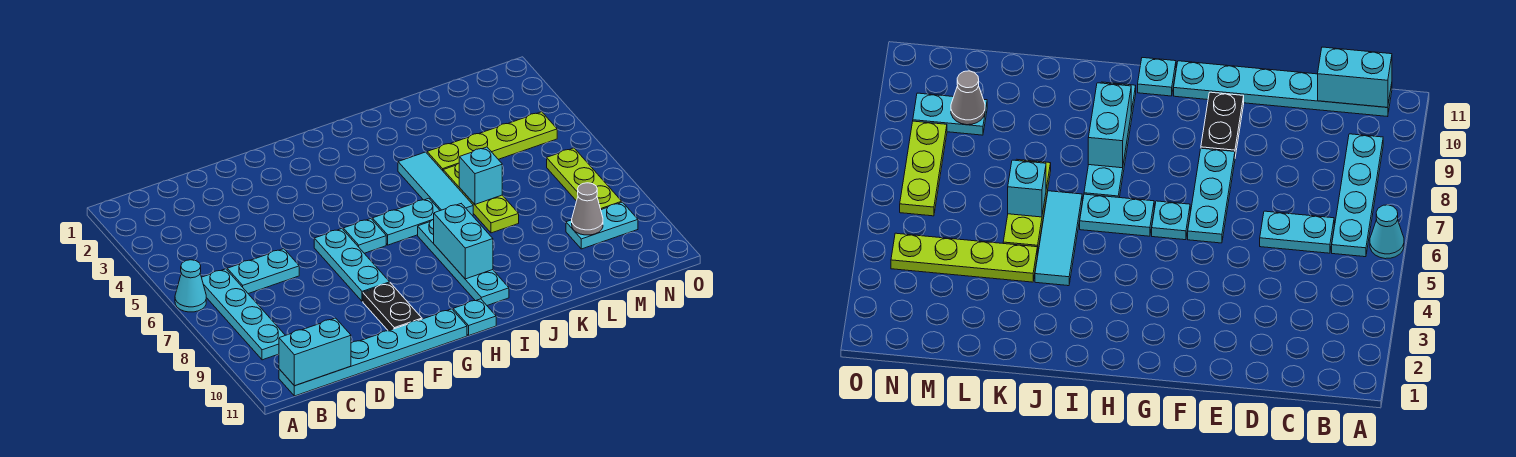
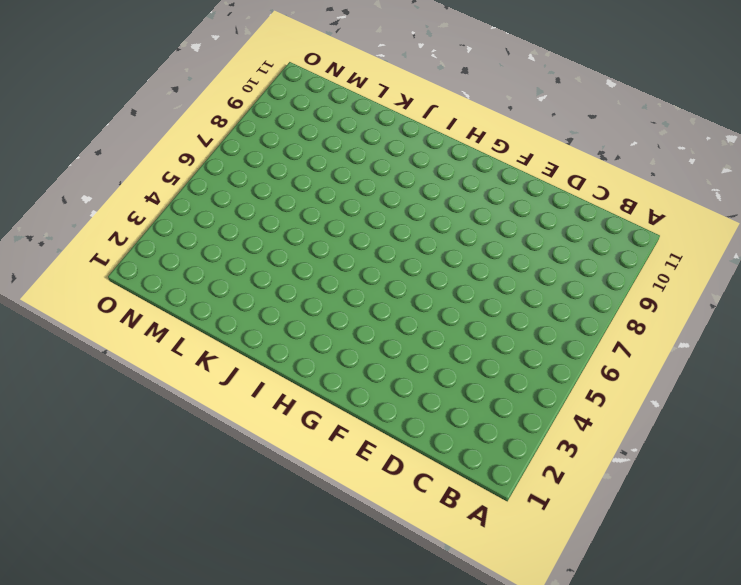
none -> cyan cone A6 level 1
none -> cyan plate B6:B9 level 1
none -> cyan plate B11:G11 level 1

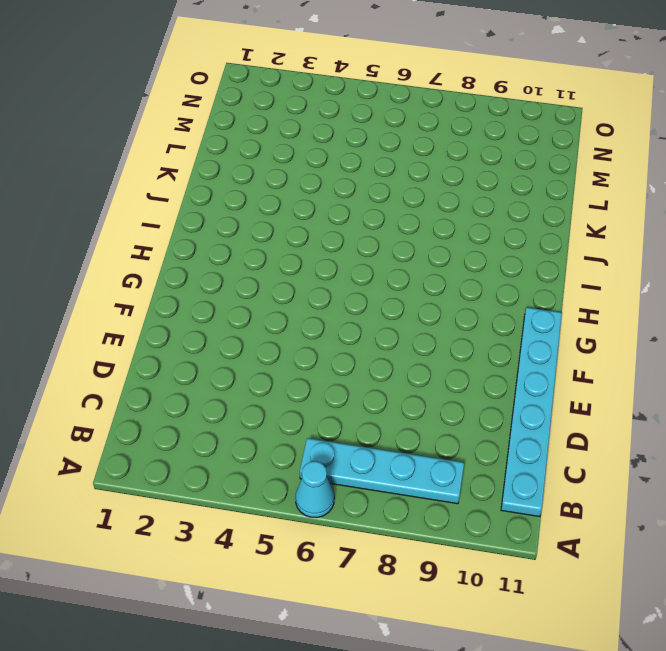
none -> cyan plate C6:D6 level 1
none -> cyan plate F6:F8 level 1
none -> black plate F9:F10 level 1

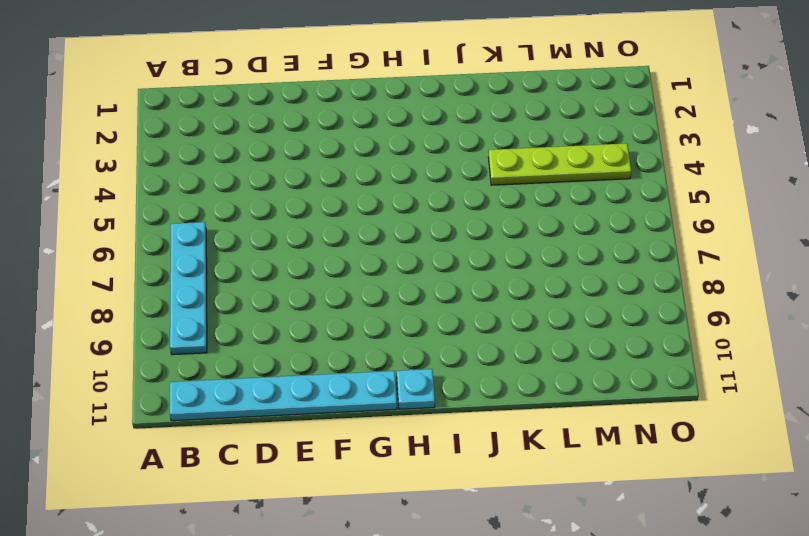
none -> cyan cone A6 level 1
none -> cyan plate C6:D6 level 1
none -> cyan plate F6:F8 level 1

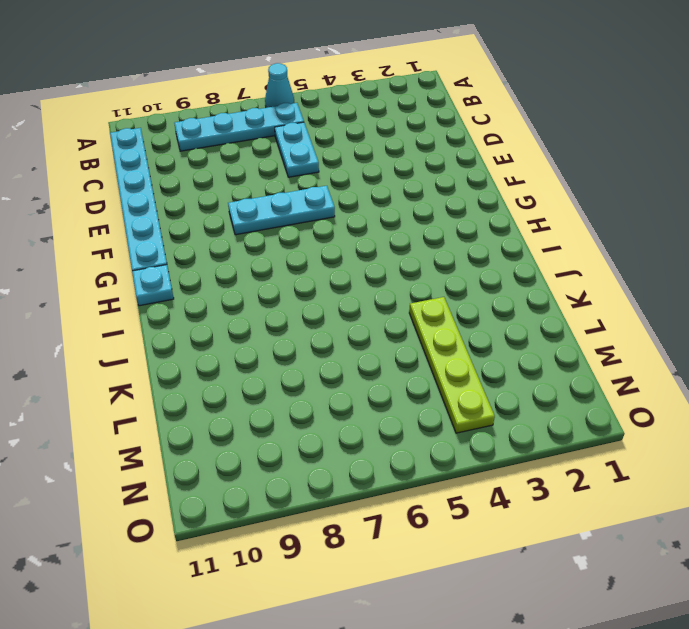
none -> black plate F9:F10 level 1
none -> cyan plate G6 level 1
none -> cyan plate H6:I6 level 1

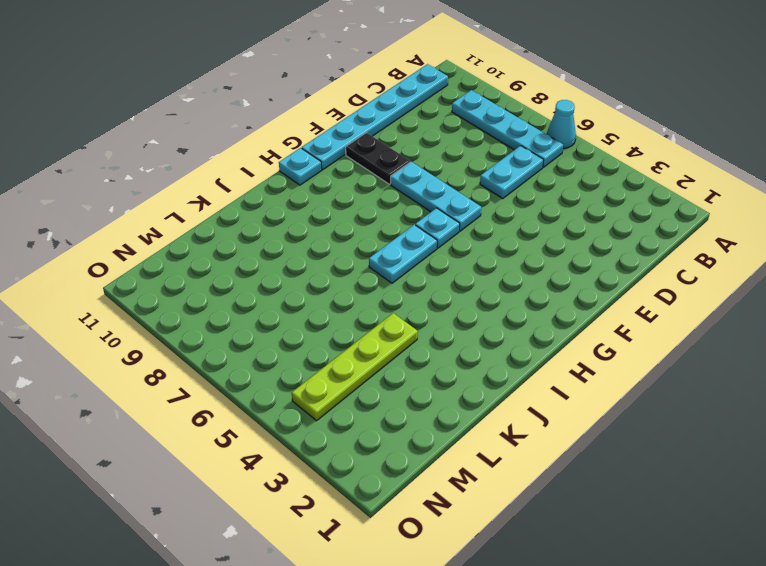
none -> cyan plate I7:I10 level 1
none -> cyan tile J4:J6 level 1
none -> lime plate K5:K7 level 1

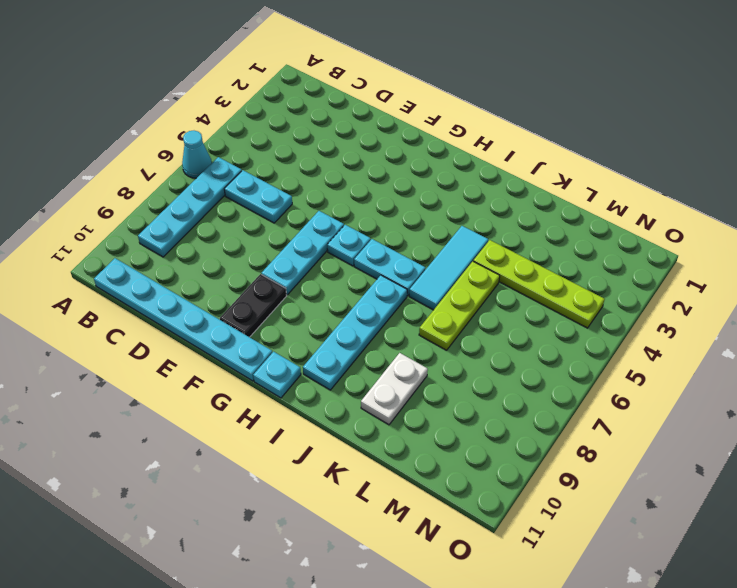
white plate K9:K10 level 1 -> none
none -> cyan plate M9:N9 level 1
none -> lime plate N6:N8 level 1
none -> cyan brick B11:C11 level 2

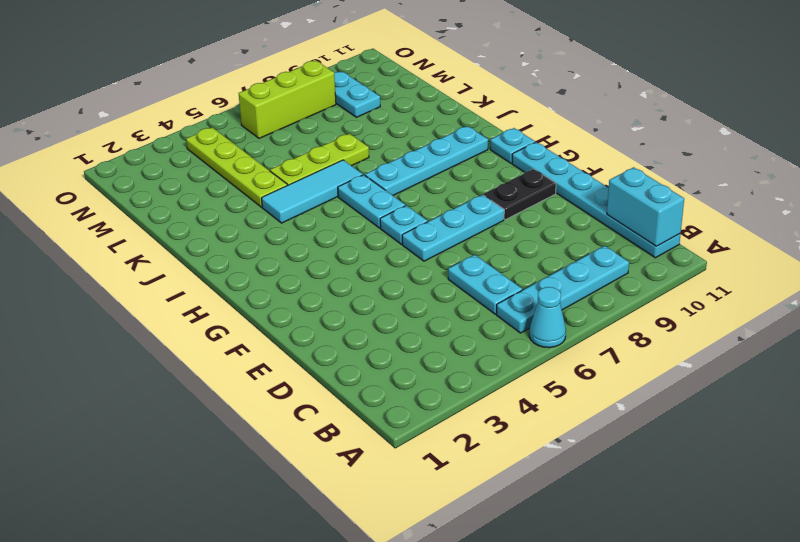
lime brick N6:N8 level 1 -> lime plate N6:N8 level 1
none -> cyan brick I8:I9 level 2
none -> cyan brick K6 level 2
none -> grey cone M9 level 2

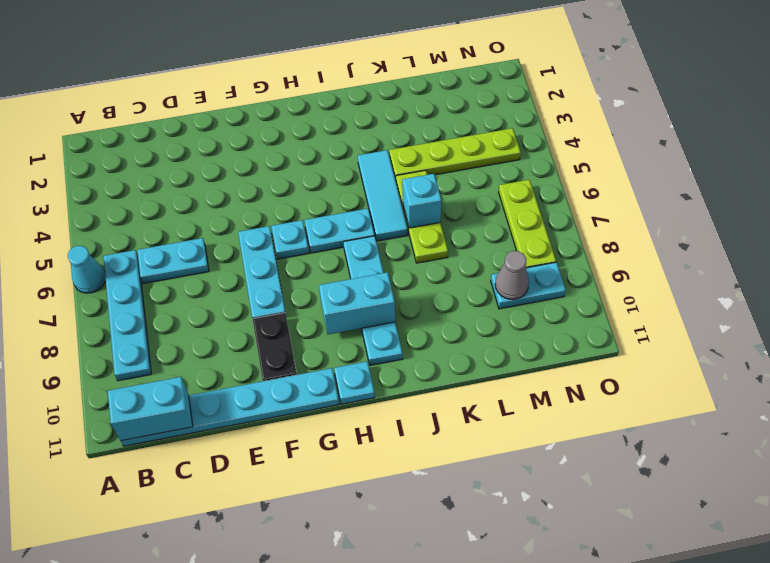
cyan brick H9:I9 level 2 -> cyan brick I8:I9 level 2

